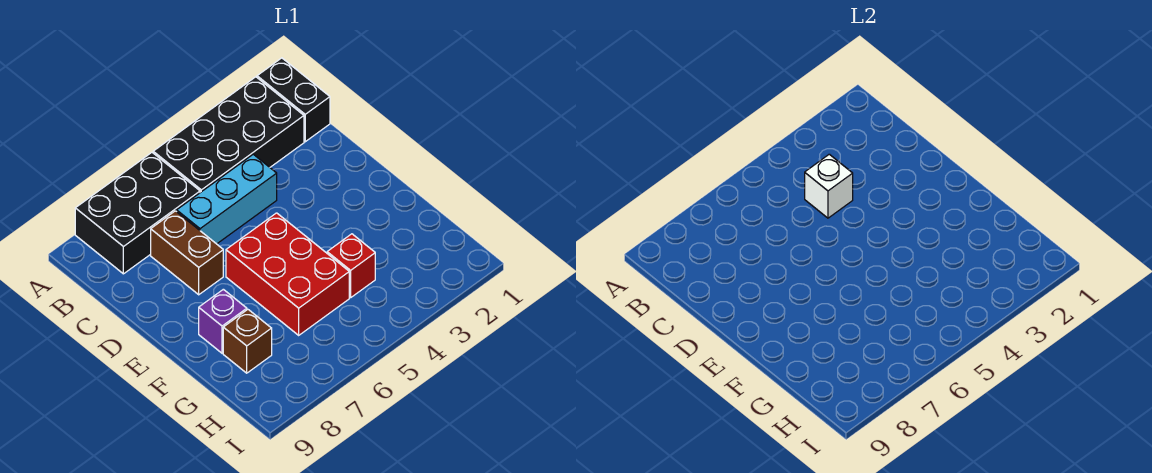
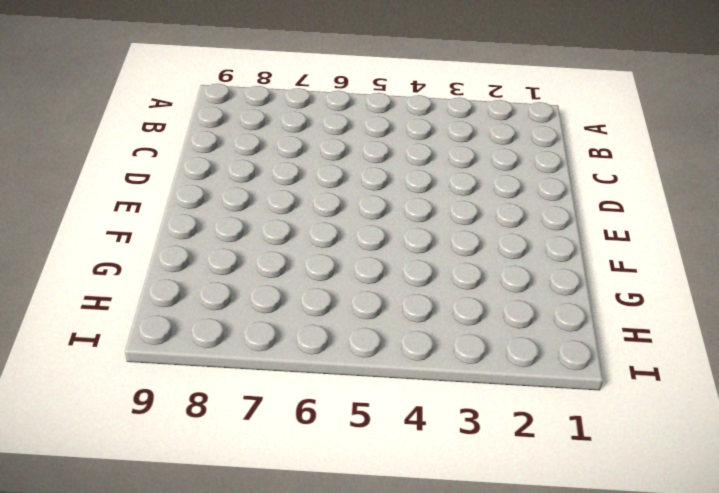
none -> black brick A1:B1 level 1
none -> black brick A2:B5 level 1

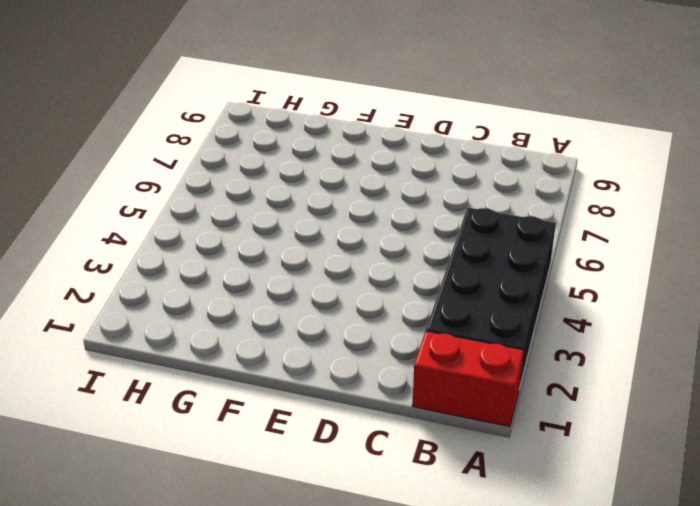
red brick A1:B1 level 1 -> black brick A1:B1 level 1
none -> black brick A6:B8 level 1
none -> cyan brick C4:C6 level 1

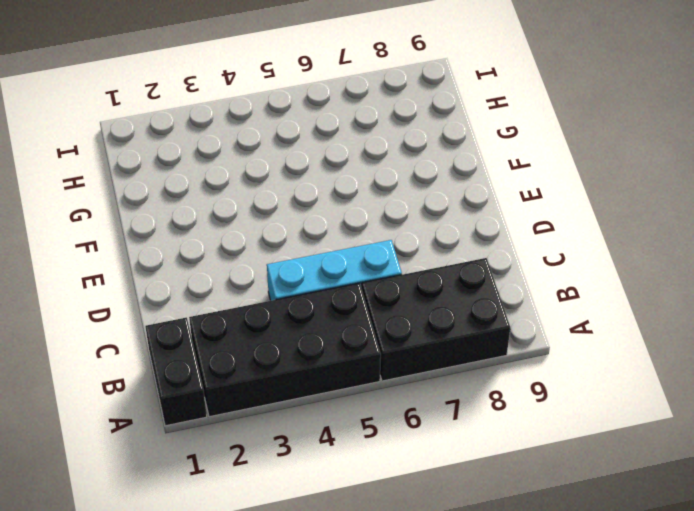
none -> brown brick C7:D7 level 1
none -> red brick E5:G6 level 1

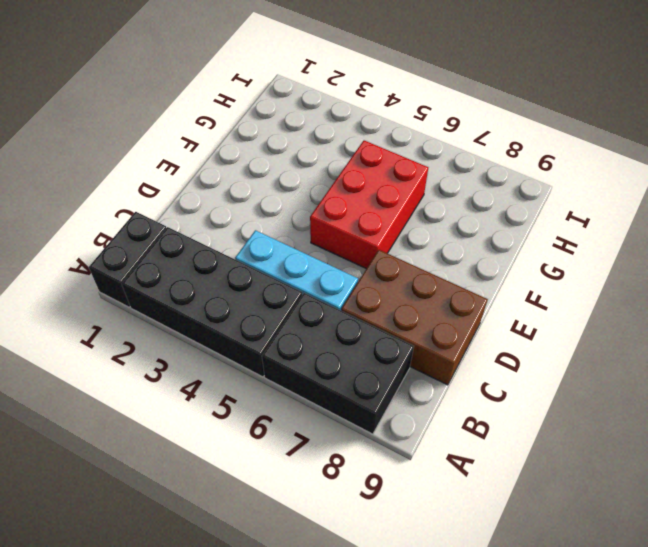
brown brick C7:D9 level 1 -> brown brick C7:D7 level 1
none -> purple brick F8 level 1
none -> red brick G4 level 1

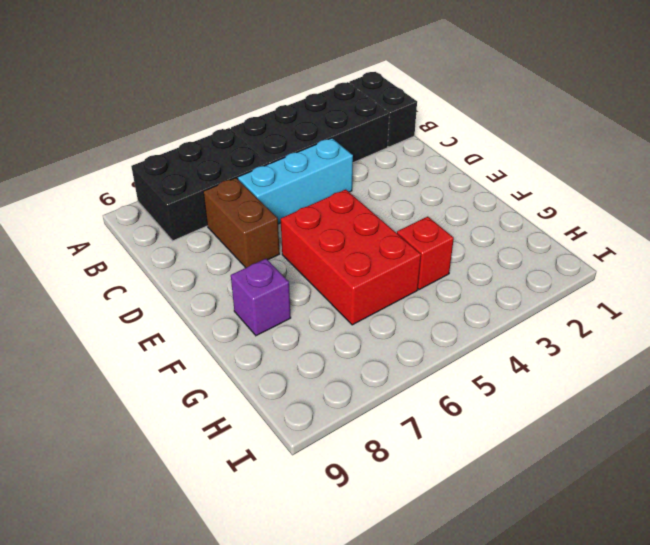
none -> brown brick G8 level 1
none -> white brick C4 level 2

